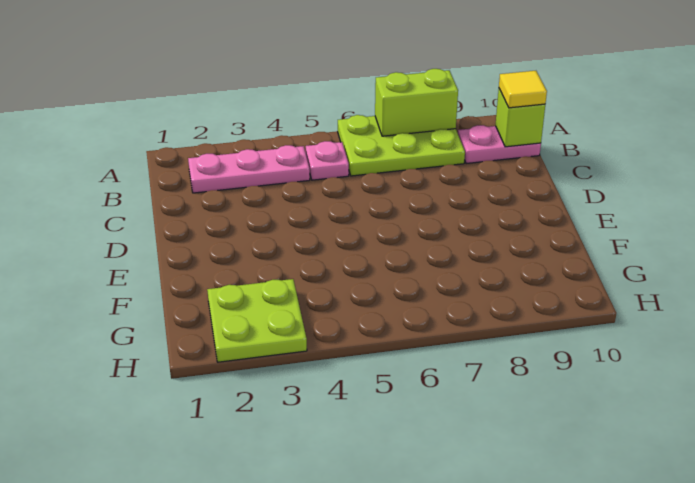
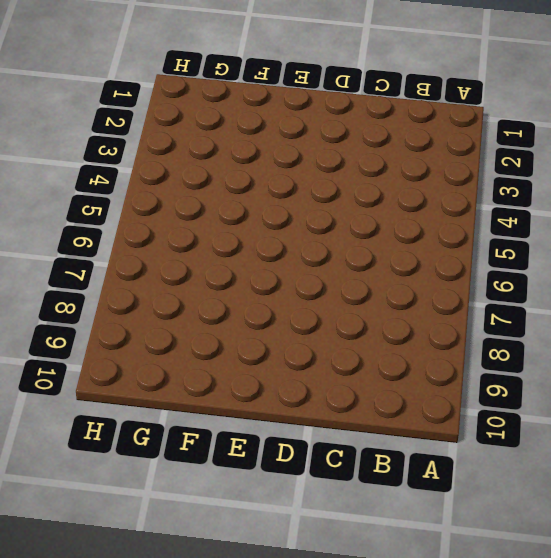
none -> lime plate A6:B8 level 1
none -> pink plate B2:B4 level 1

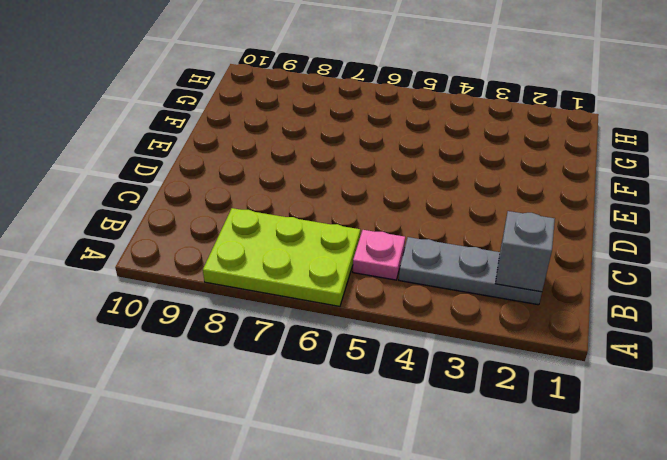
grey plate B2:B4 level 1 -> pink plate B2:B4 level 1
grey brick B2 level 2 -> none
none -> pink plate B9:B10 level 1
none -> lime plate G2:H3 level 1

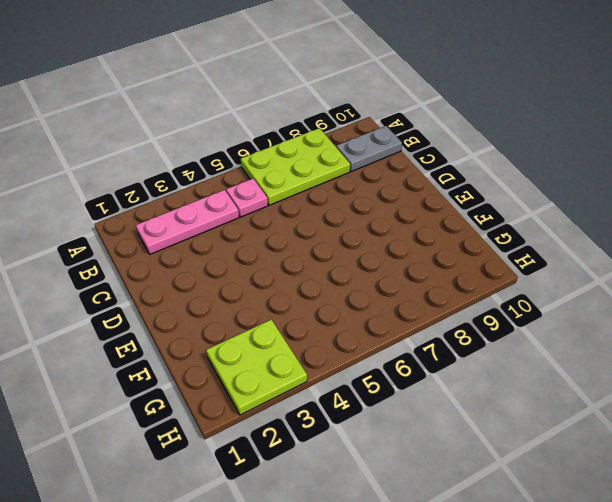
grey plate B9:B10 level 1 -> pink plate B9:B10 level 1
none -> lime brick A7:A8 level 2
none -> lime brick B10 level 2

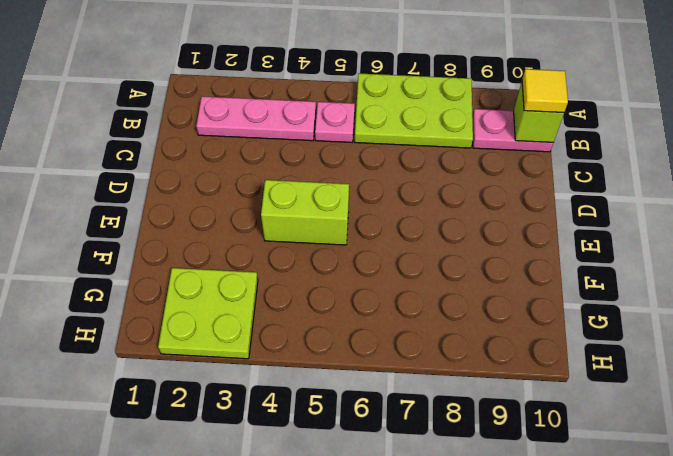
lime brick E4:E5 level 1 -> lime brick A7:A8 level 2

